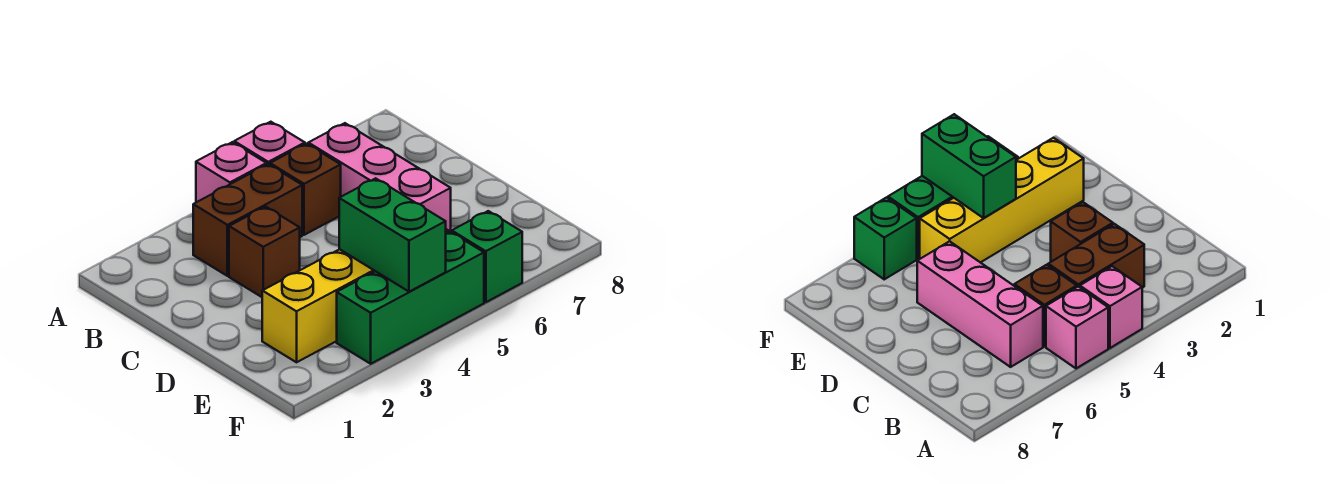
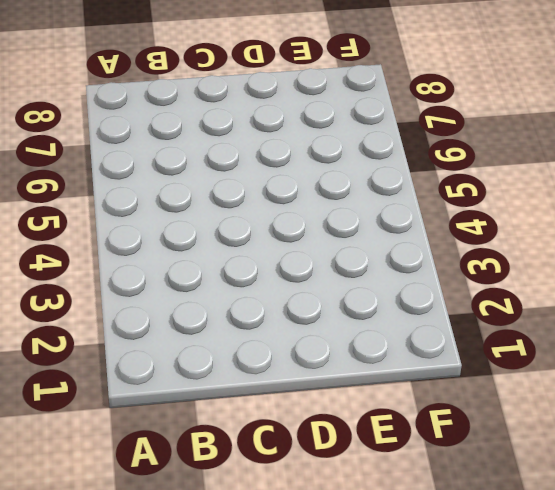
none -> pink brick A4 level 1
none -> pink brick A5 level 1

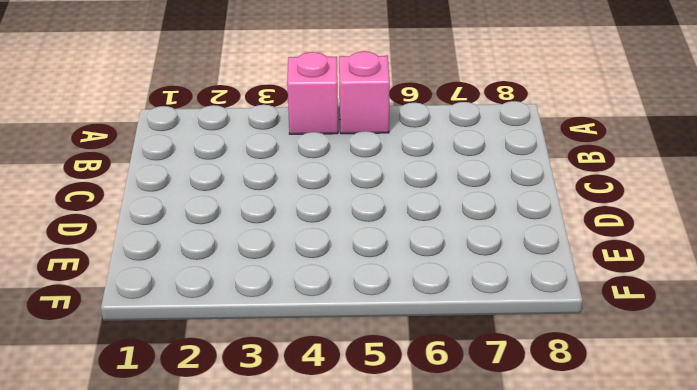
none -> brown brick B3:B4 level 1
none -> brown brick B5 level 1

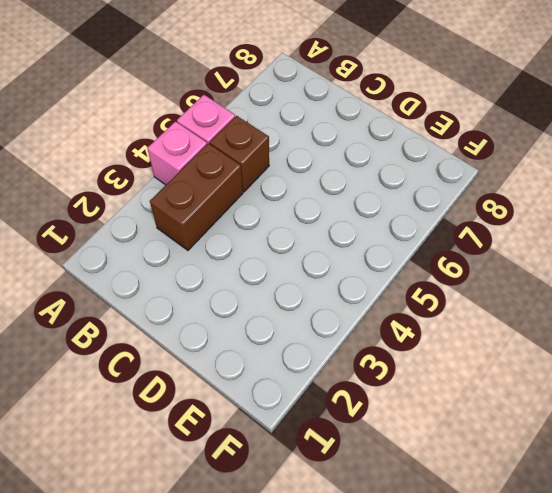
none -> pink brick B6:D6 level 1
none -> brown brick C3 level 1

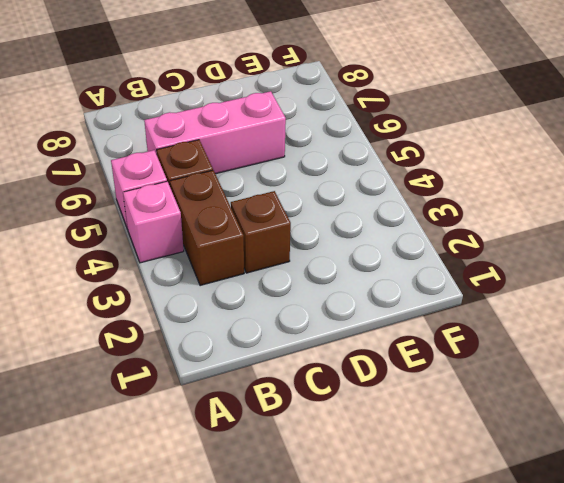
none -> yellow brick E2:E5 level 1
none -> green brick F3:F5 level 1

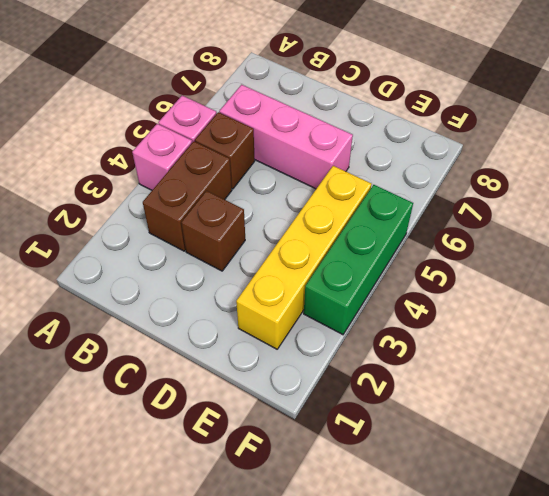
none -> green brick F6 level 1
none -> green brick E4:F4 level 2

